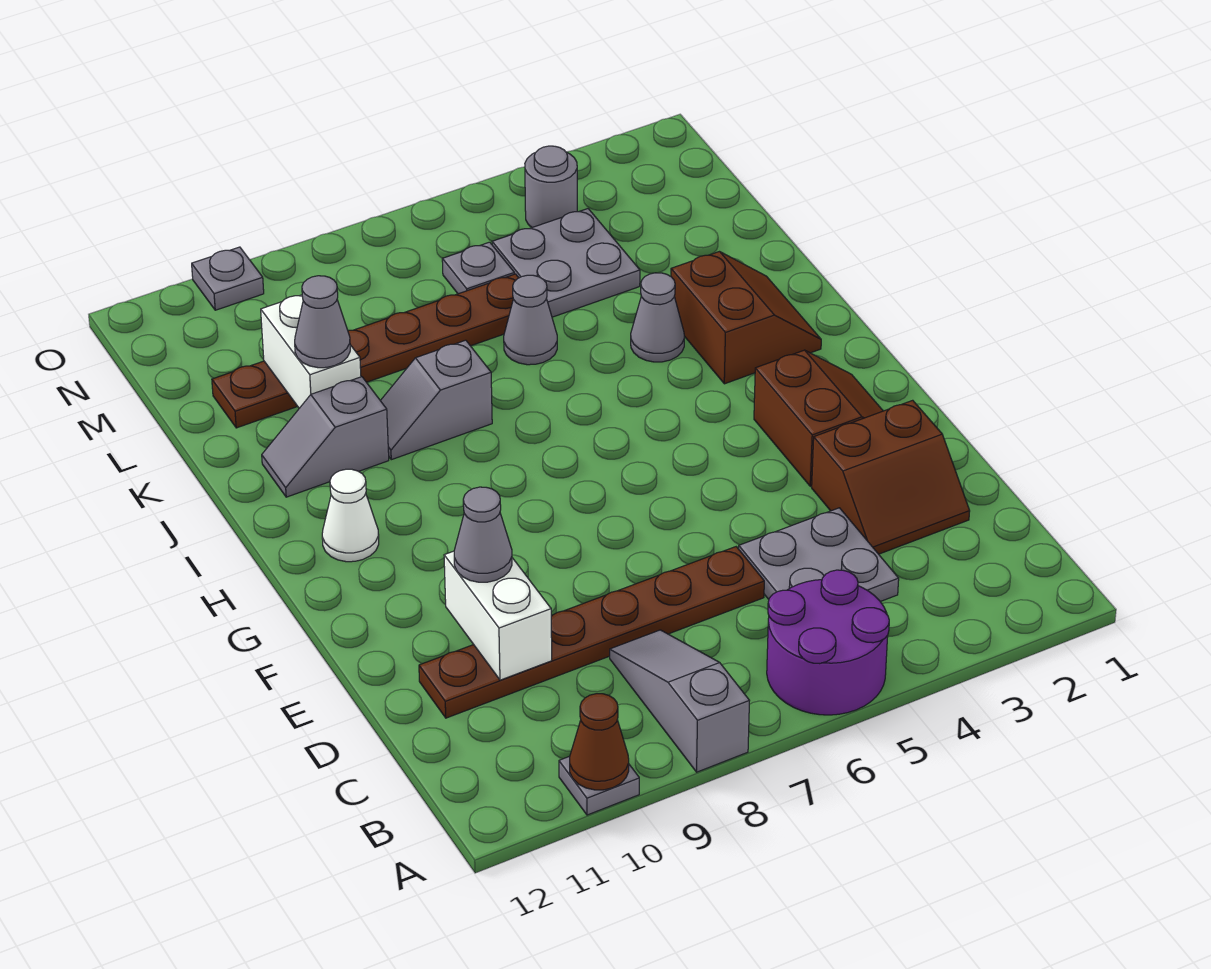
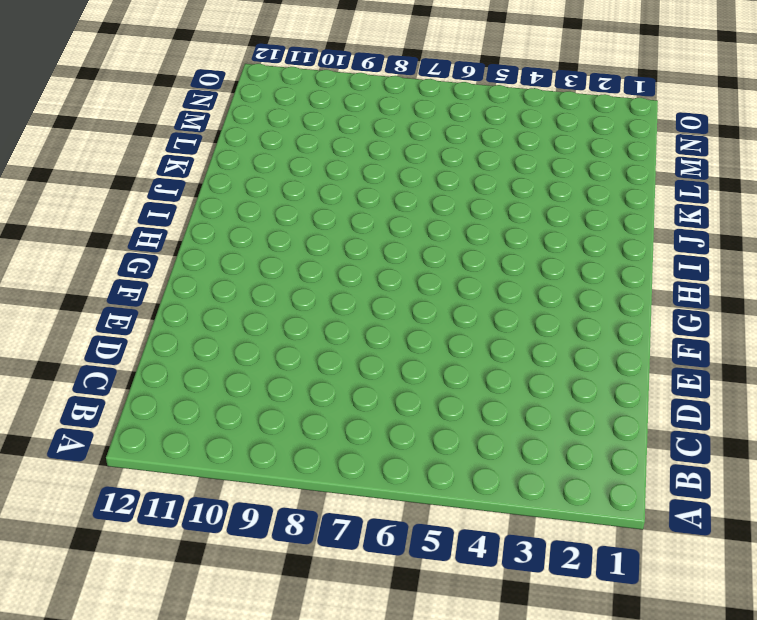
none -> purple round brick A5:B6 level 1
none -> grey slope A8:C8 level 1 top A
none -> grey plate A10 level 1

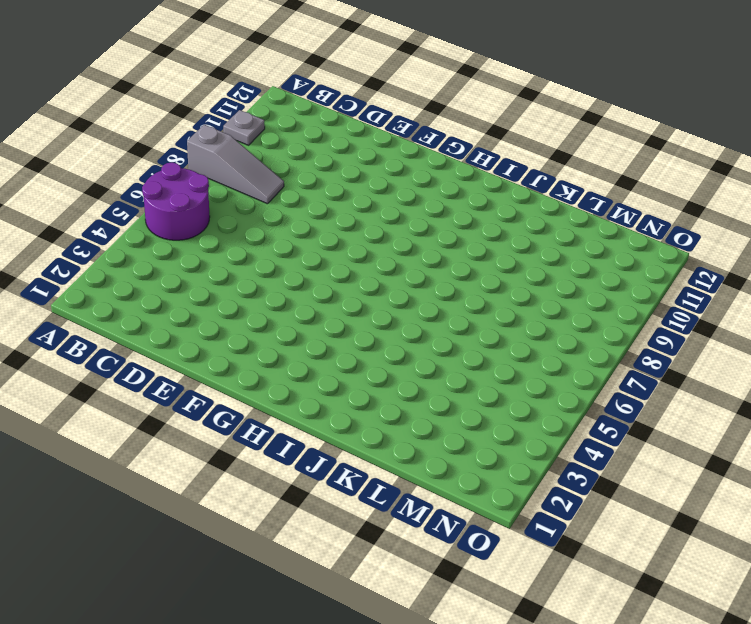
none -> grey plate C4:D5 level 1
none -> brown slope D2:E3 level 1 top E
none -> brown plate D6:D11 level 1

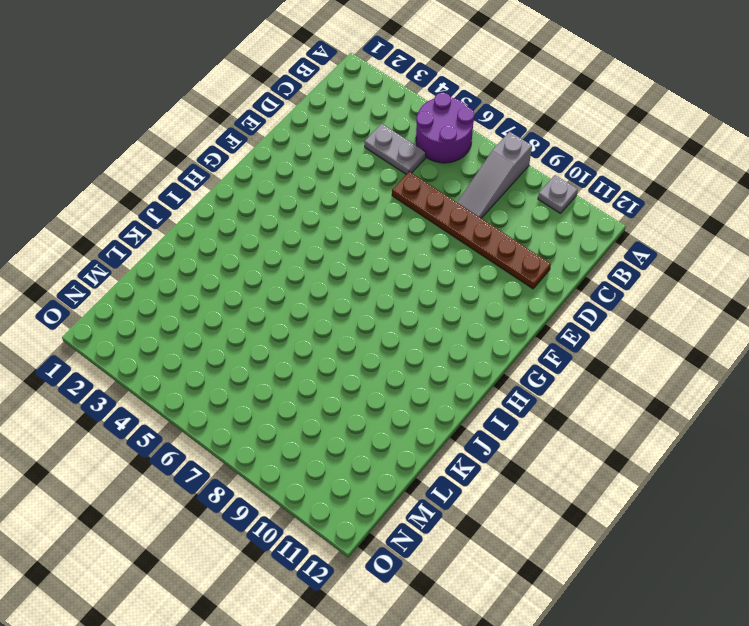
grey plate C4:C5 level 1 -> grey plate C4:D5 level 1
none -> brown slope D2:E3 level 1 top E
none -> brown slope F2:G3 level 1 top 3
none -> white cone H11 level 1

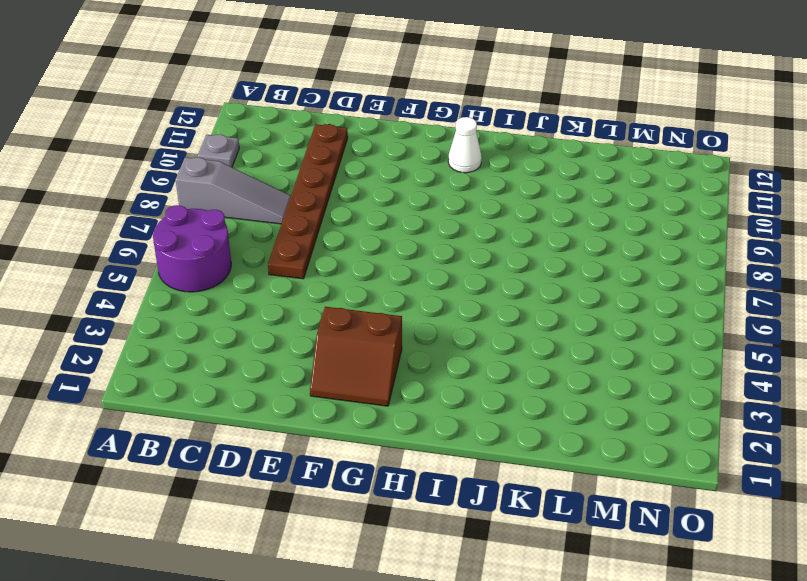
none -> grey plate C4:D5 level 1
none -> brown slope D2:E3 level 1 top E
none -> brown slope I2:J3 level 1 top 3

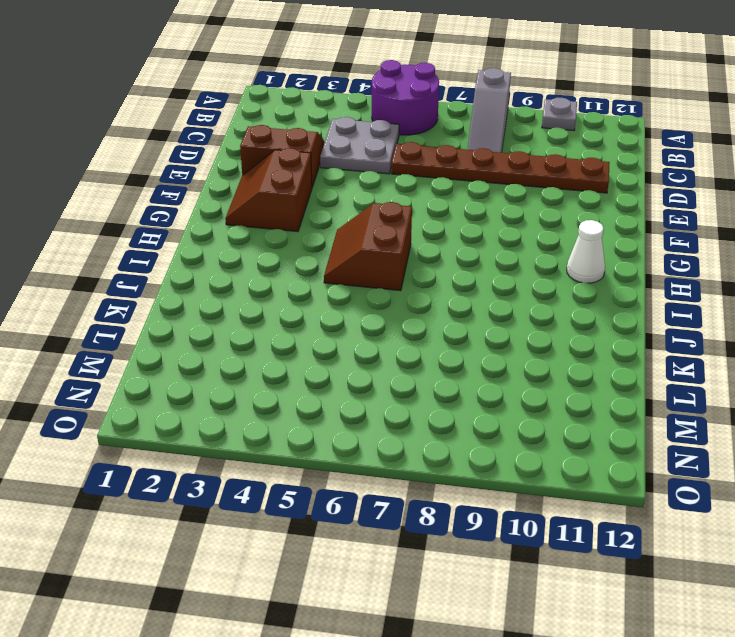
brown slope H5:I6 level 1 top 6 -> brown slope I2:J3 level 1 top 3
none -> grey cone J4 level 1
none -> grey slope J8:J9 level 1 top 8
none -> grey slope J10:J11 level 1 top 10

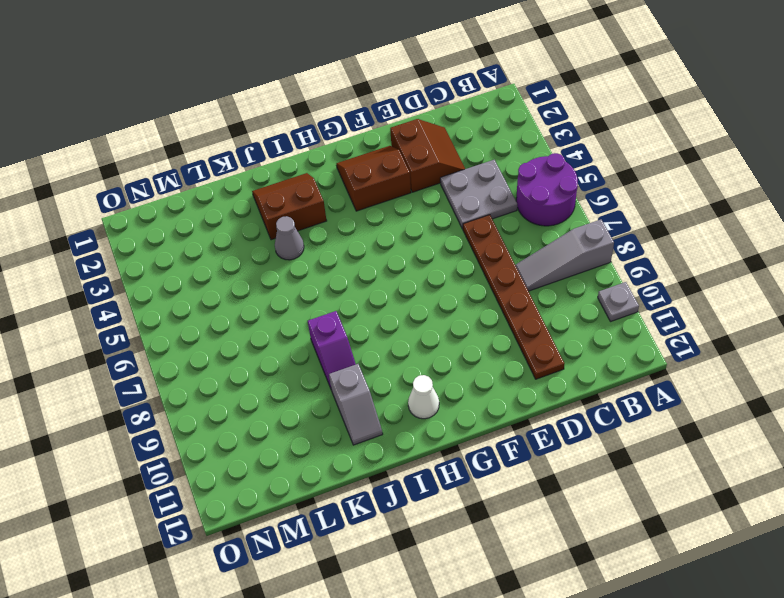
purple slope J8:J9 level 1 top 8 -> grey slope J8:J9 level 1 top 8
none -> grey cone K6 level 1
none -> grey plate L4:M5 level 1
none -> brown plate L6:L11 level 1

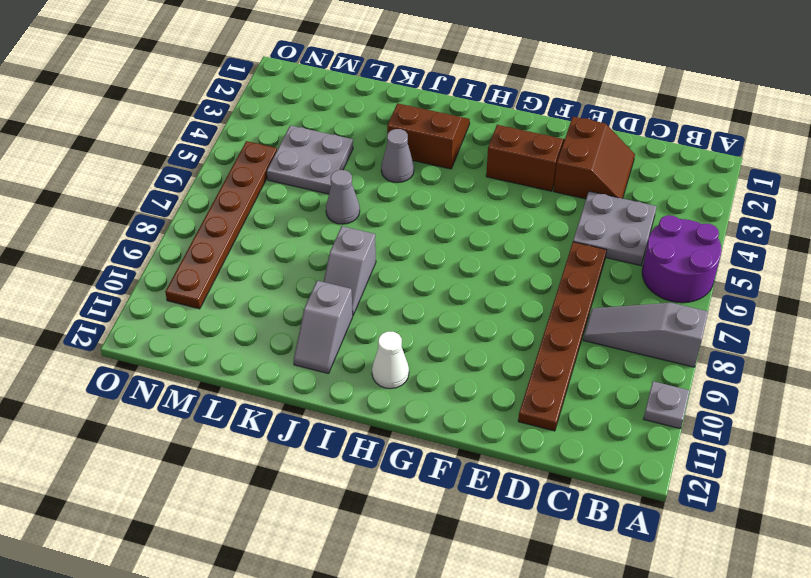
brown plate N5:N10 level 1 -> brown plate L6:L11 level 1
none -> grey plate M6 level 1
none -> grey round brick N4 level 1
none -> grey plate O10 level 1

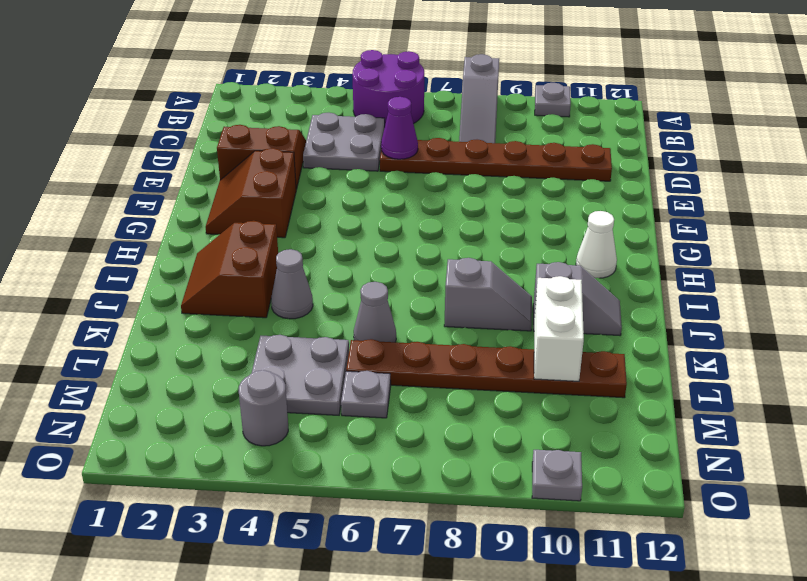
purple cone D6 level 2 -> none
none -> brown cone A10 level 2
none -> white brick D10:E10 level 2
none -> grey cone E10 level 3

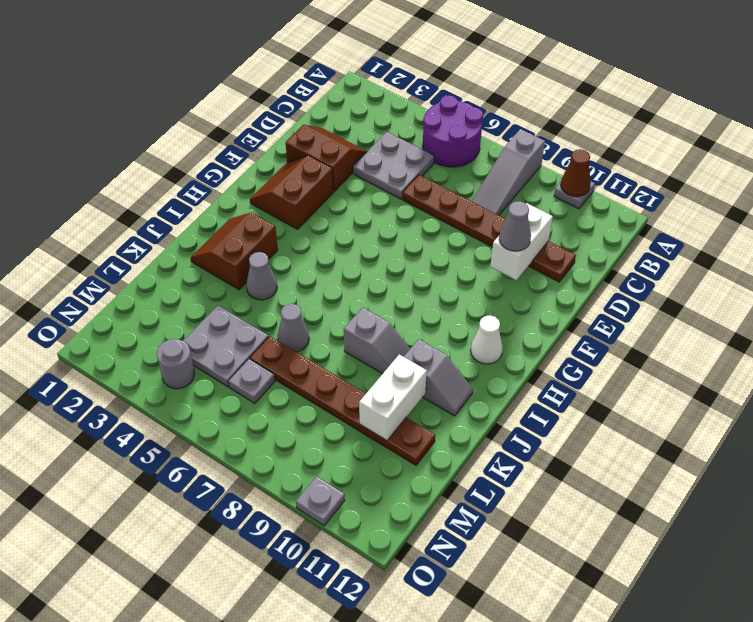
none -> grey cone K10 level 3

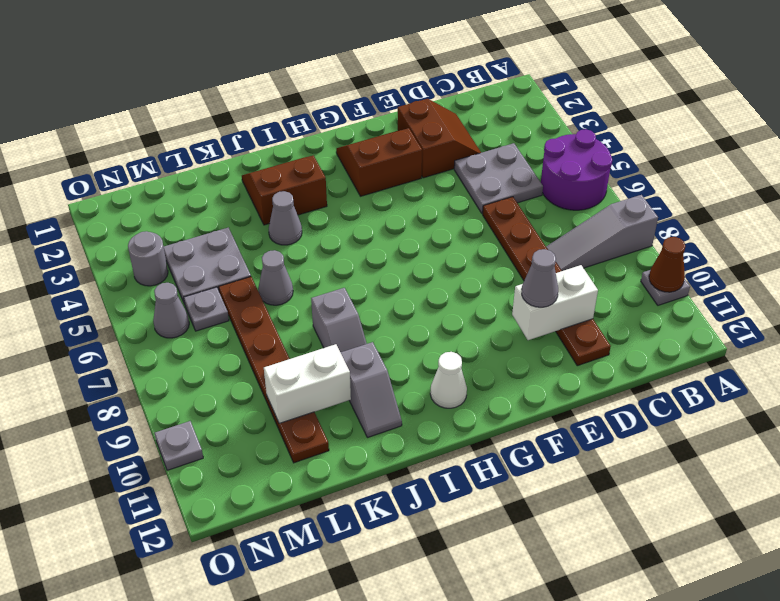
grey cone N6 level 1 -> grey cone K10 level 3

